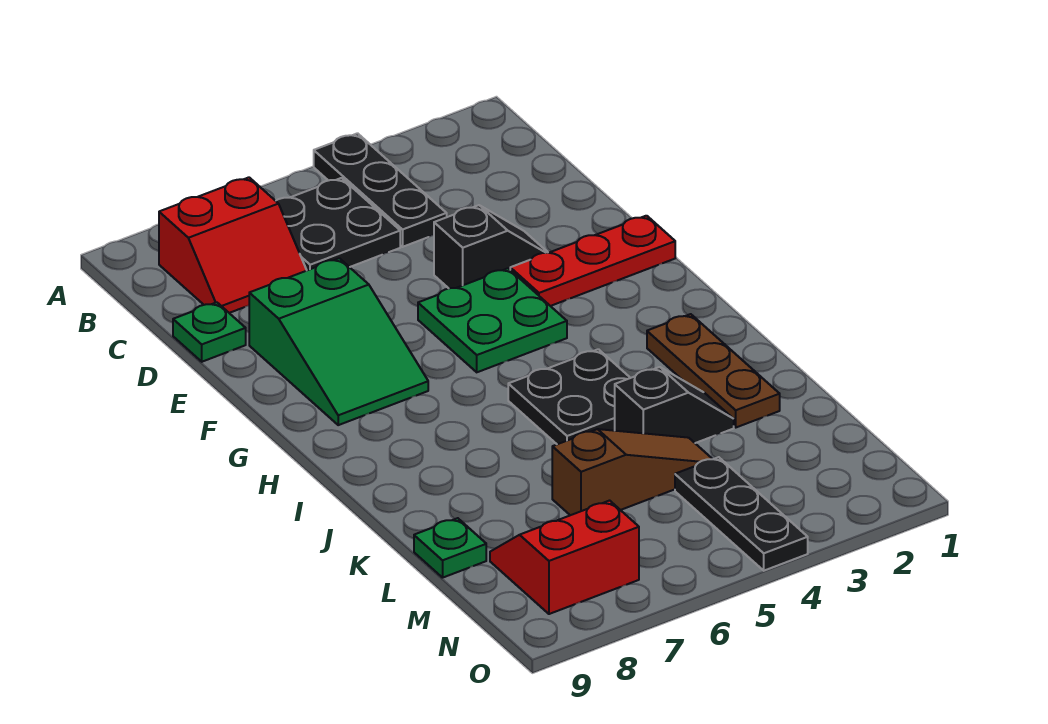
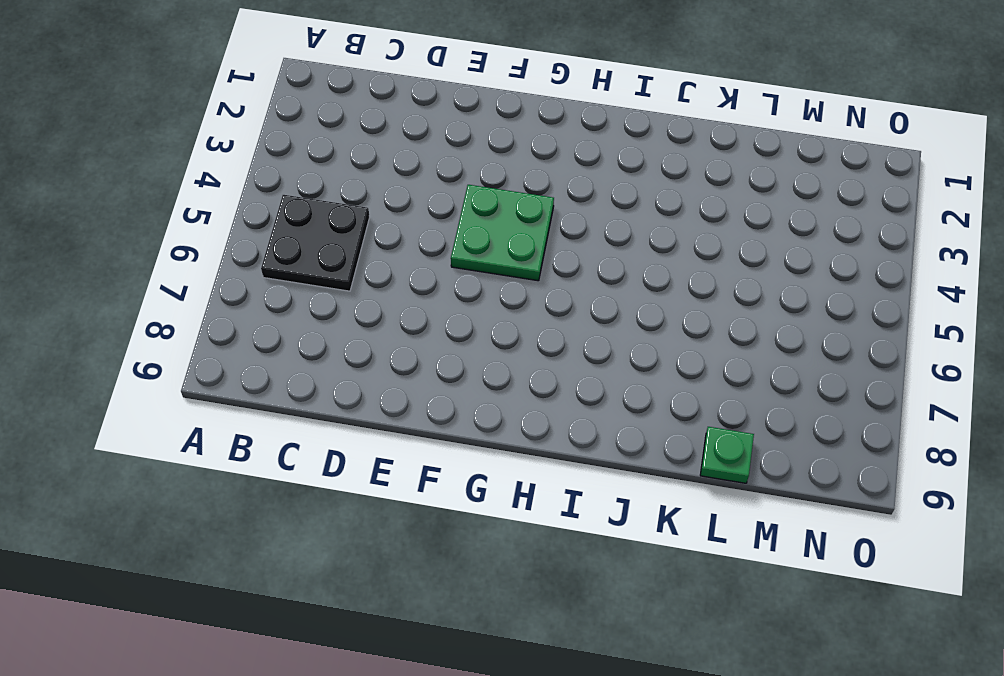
none -> black plate A4:C4 level 1
none -> red slope B7:C8 level 1 top B
none -> green plate D9 level 1

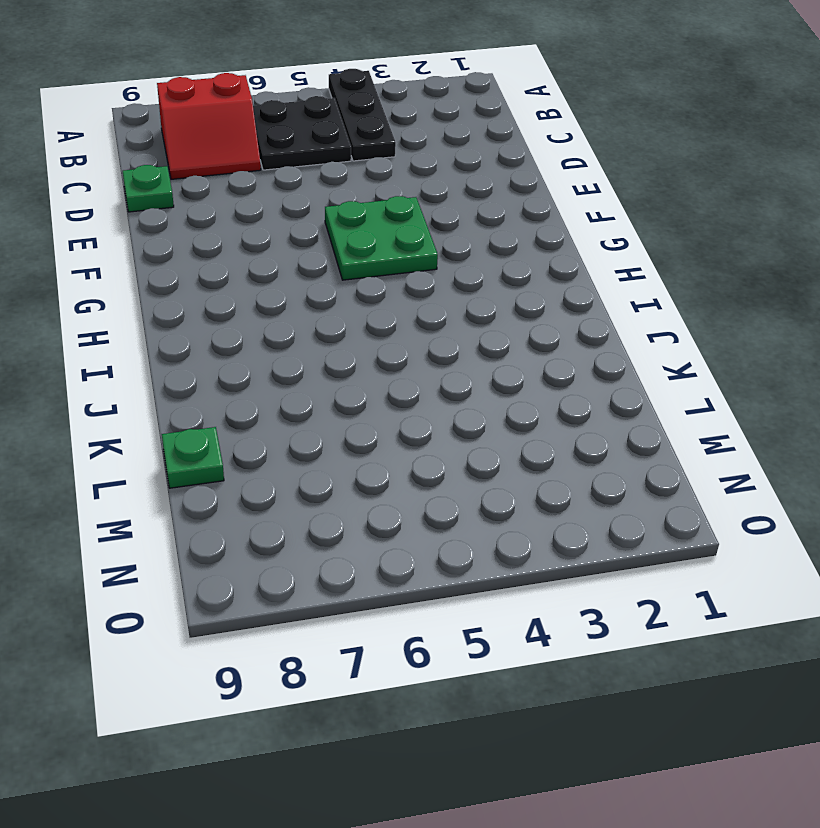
none -> black slope E3:E4 level 1 top 4
none -> green slope E7:G8 level 1 top E
none -> red plate F1:F3 level 1

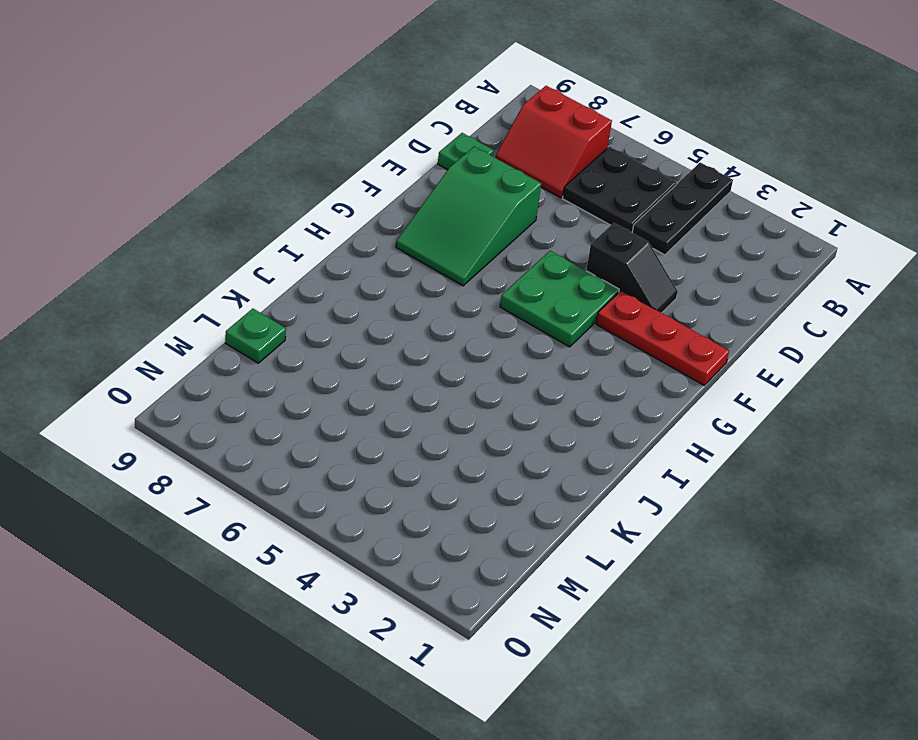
none -> brown plate I2:K2 level 1
none -> black plate I4:J5 level 1
none -> black slope K3:K4 level 1 top 4

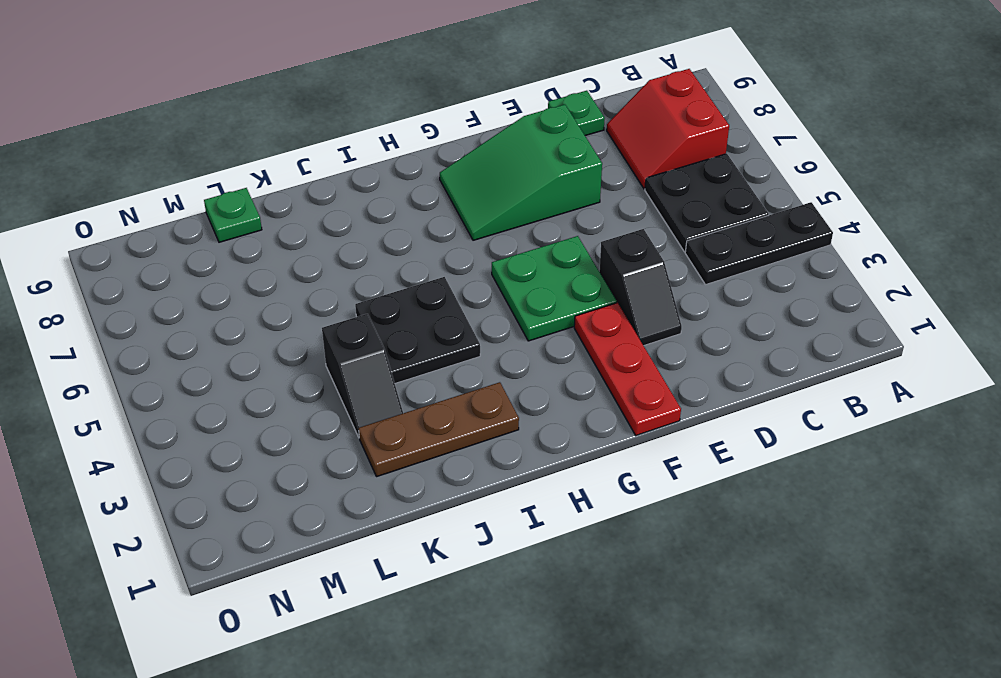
none -> brown slope L4:L6 level 1 top 6
none -> black plate M4:O4 level 1
none -> red slope M7:N8 level 1 top N

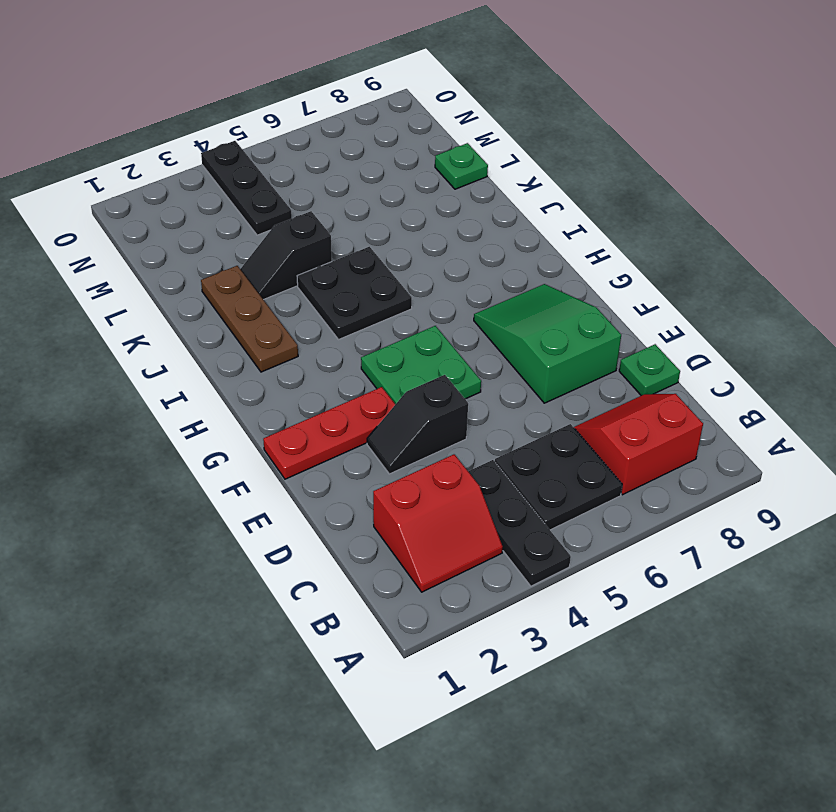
red slope B2:C3 level 1 top C -> red slope M7:N8 level 1 top N
none -> brown slope L4:L6 level 1 top 6

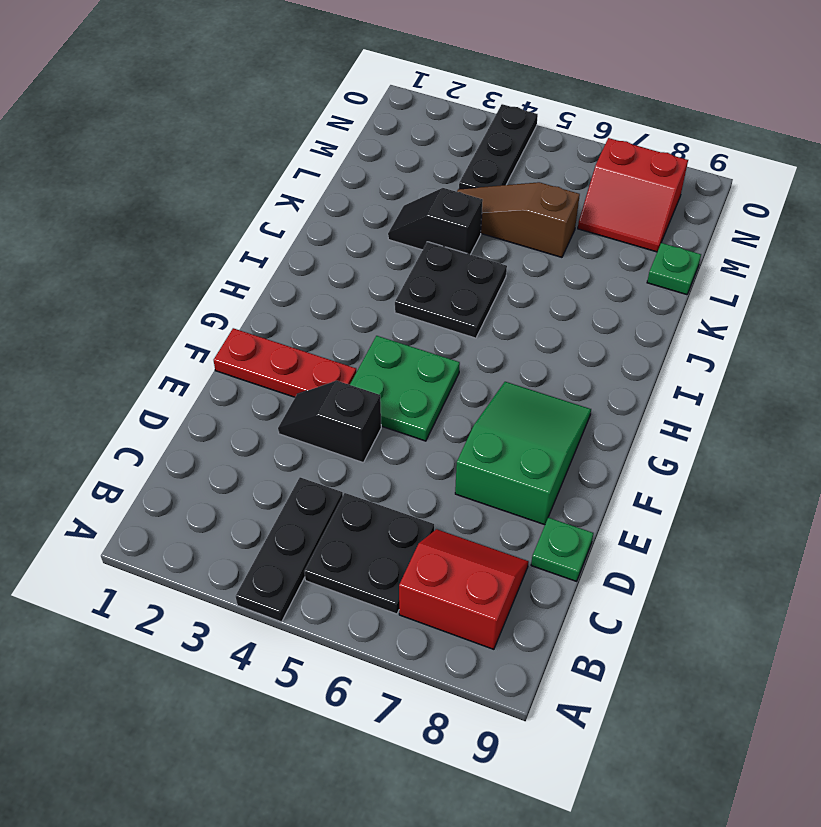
none -> brown plate I2:K2 level 1

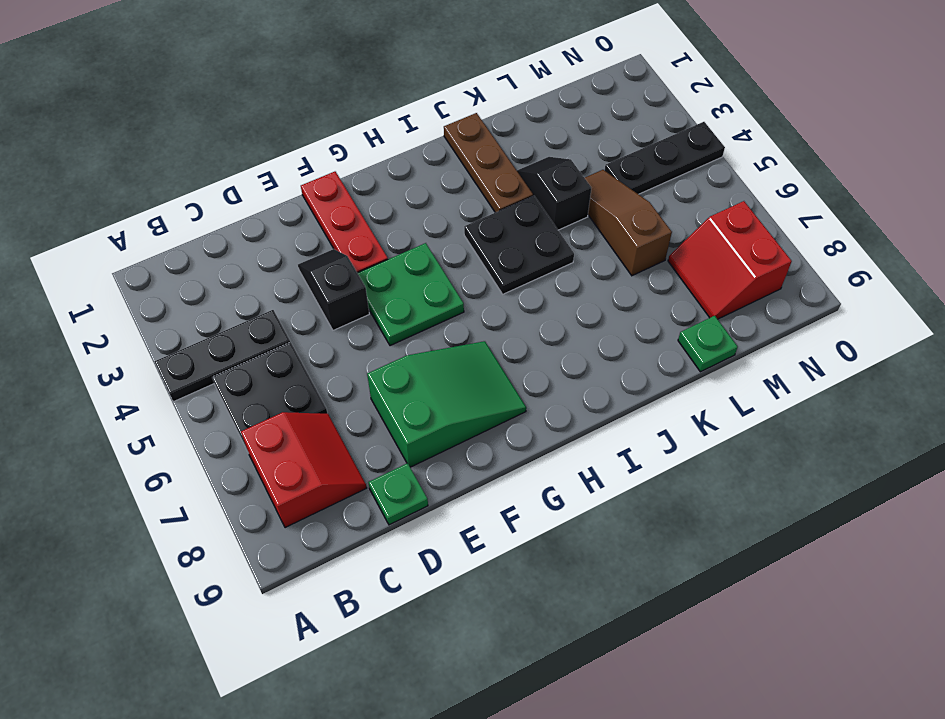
brown plate J1:J3 level 1 -> brown plate I2:K2 level 1

